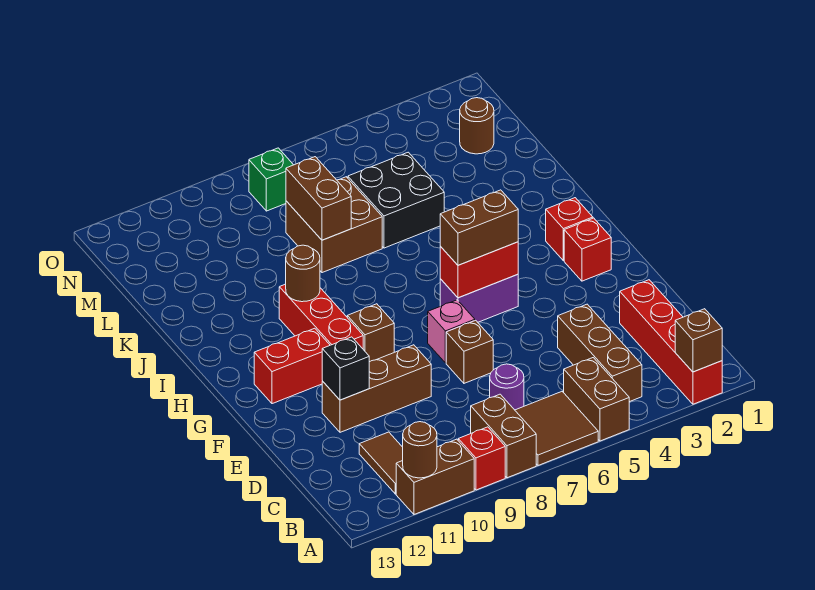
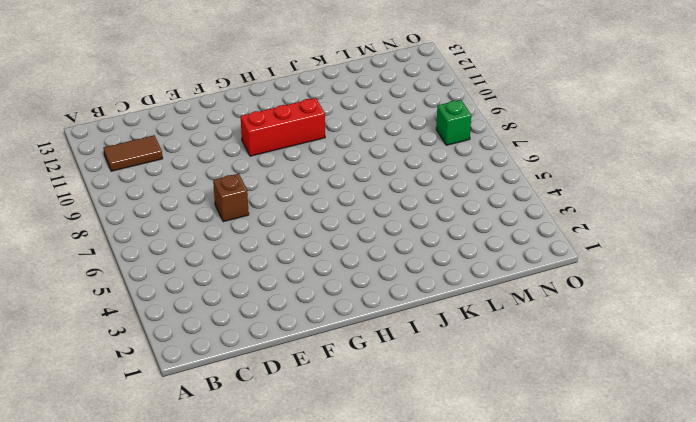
none -> red brick A2:D2 level 1
none -> brown brick A5:B5 level 1
none -> brown tile A6:B7 level 1

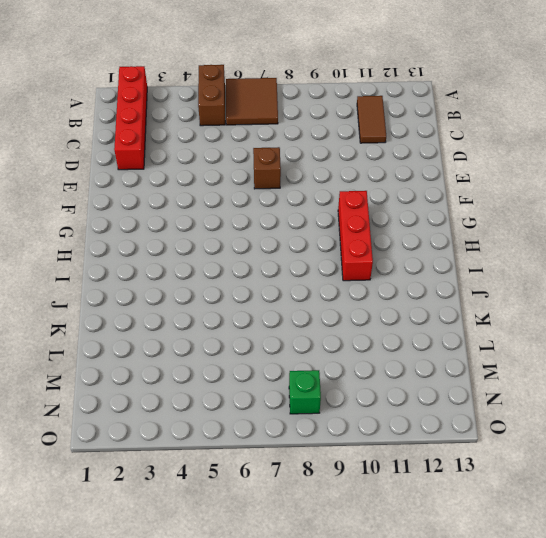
none -> brown brick A8:B8 level 1
none -> red brick A9 level 1
none -> brown brick A10:A11 level 1

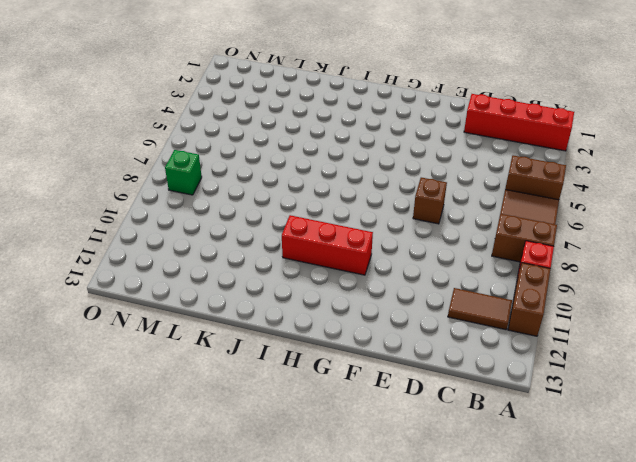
none -> brown brick B4:D4 level 1
none -> purple round brick C7 level 1
none -> brown brick E9:E11 level 1

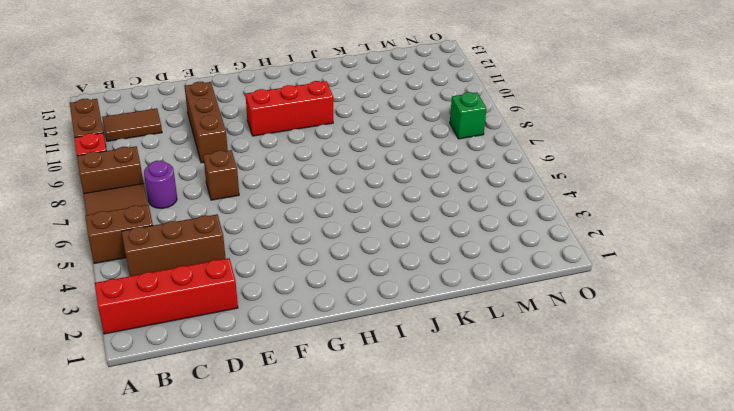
none -> pink brick F7 level 1
none -> red brick G2 level 1
none -> purple brick G5:G6 level 1

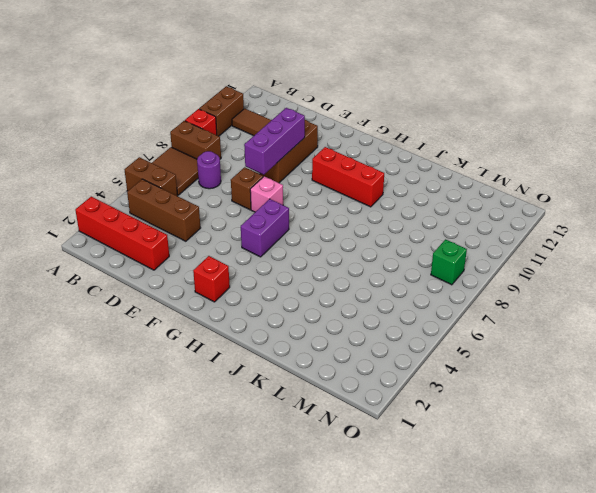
purple brick E8:E10 level 2 -> none
none -> brown brick G9 level 1
none -> red brick G11:G12 level 1
none -> red brick H2 level 1

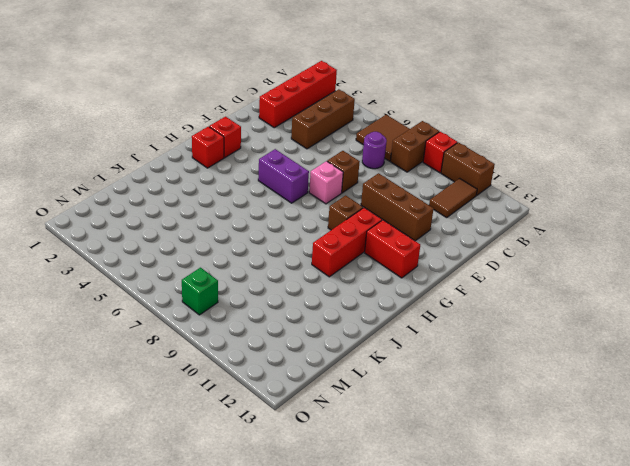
none -> brown brick A5:B5 level 1
none -> black brick K5:L6 level 1
none -> brown brick K7:L8 level 1

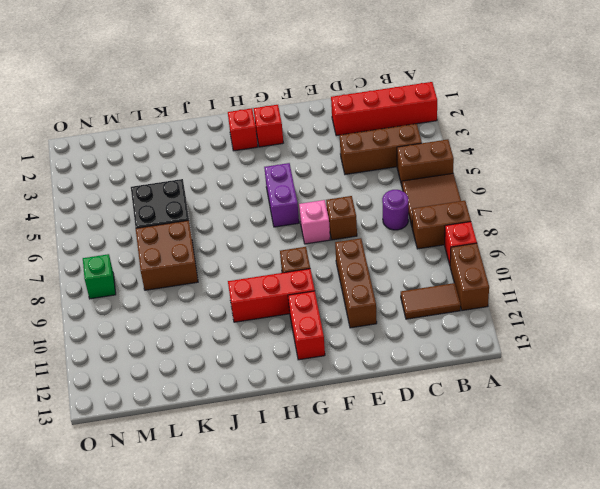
none -> brown round brick M2 level 1
none -> brown brick A2 level 2
none -> brown round brick A11 level 2

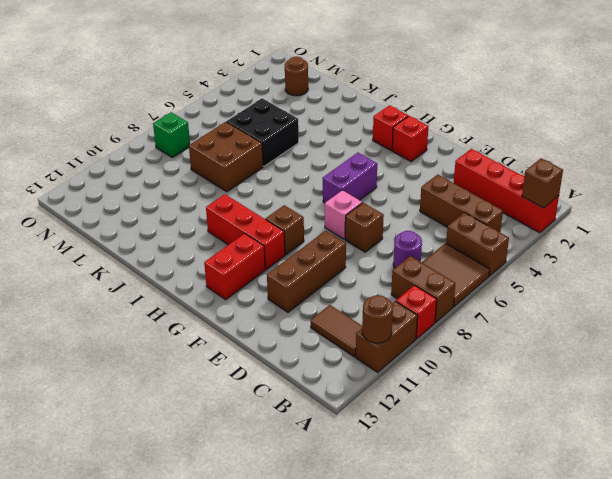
none -> black brick E11 level 2
none -> red brick G5:G6 level 2
none -> brown round brick I10 level 2

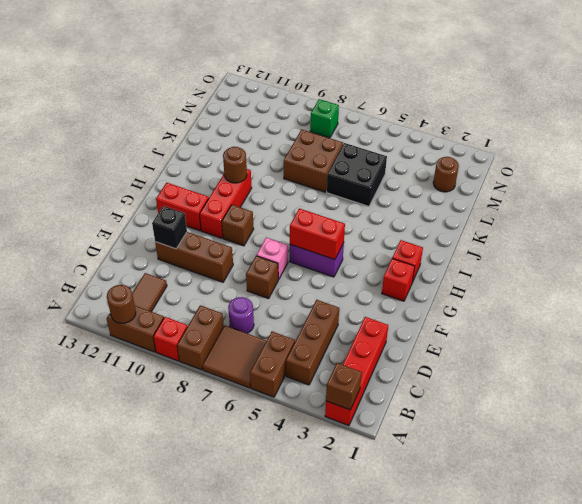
none -> brown brick K8:L8 level 2
none -> brown brick G5:G6 level 3

